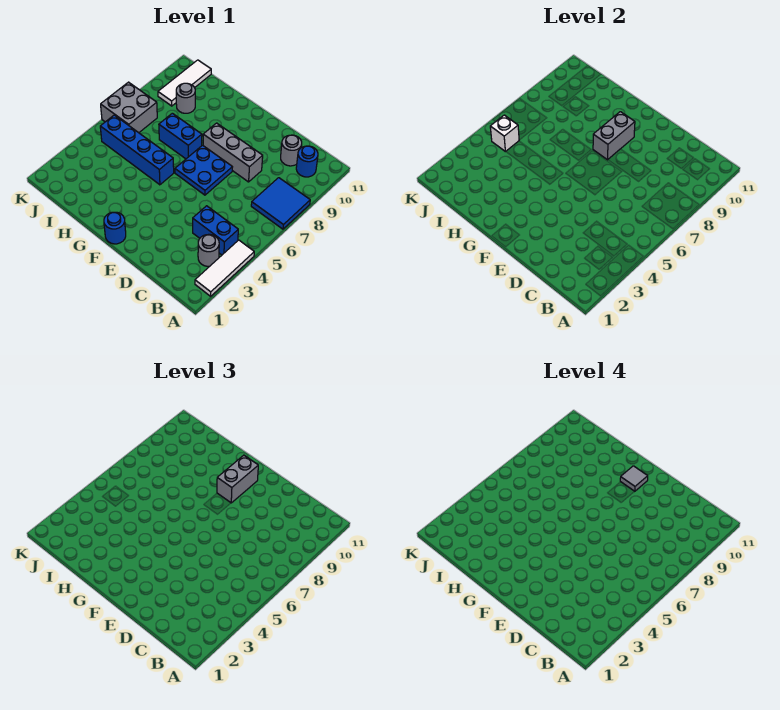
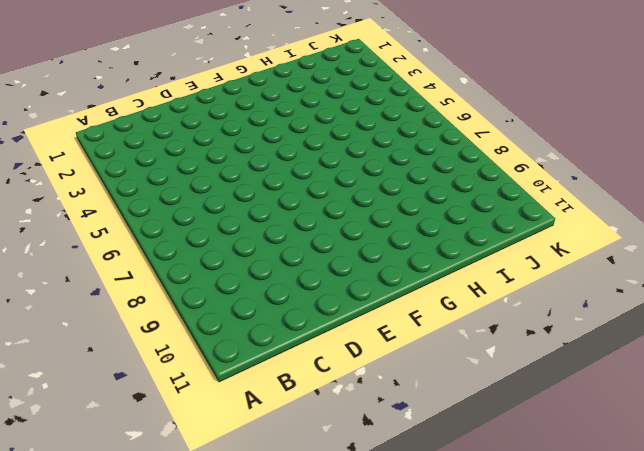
none -> white tile A2:A4 level 1
none -> blue tile A7:B8 level 1
none -> grey round brick B3 level 1

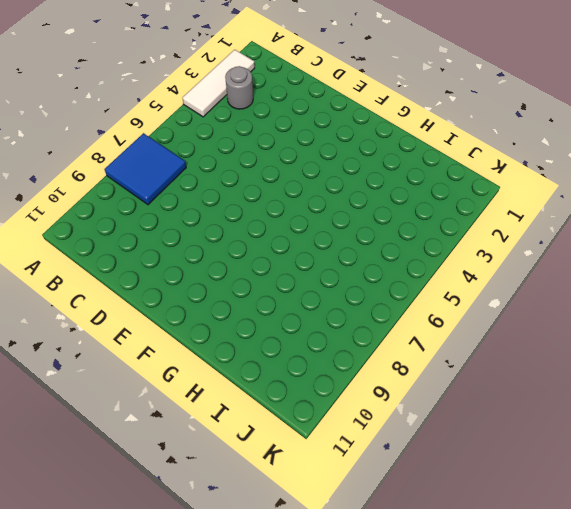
none -> blue brick B4:C4 level 1
none -> blue round brick B10 level 1
none -> grey round brick C10 level 1

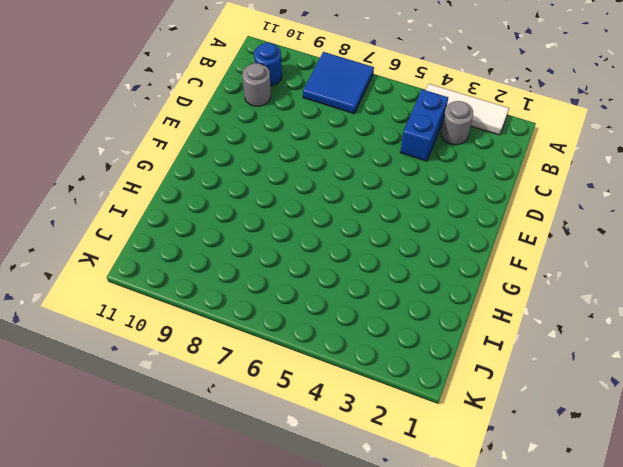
none -> grey brick D8:F8 level 1
none -> blue plate E6:F7 level 1
none -> blue round brick F1 level 1

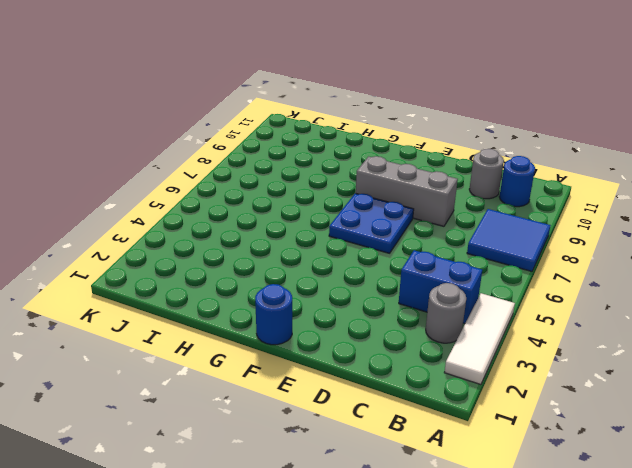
none -> blue brick G5:J5 level 1
none -> blue brick G7:H7 level 1
none -> grey round brick I9 level 1

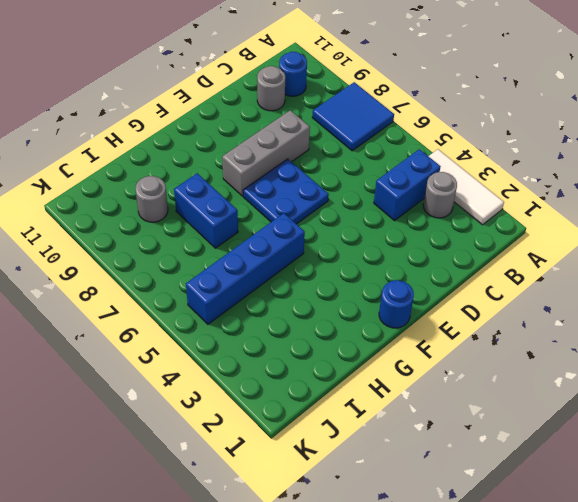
blue brick H7:H8 level 1 -> blue brick G7:H7 level 1
none -> grey brick J6:K7 level 1
none -> white tile J9:J11 level 1
none -> grey brick F8:F9 level 2

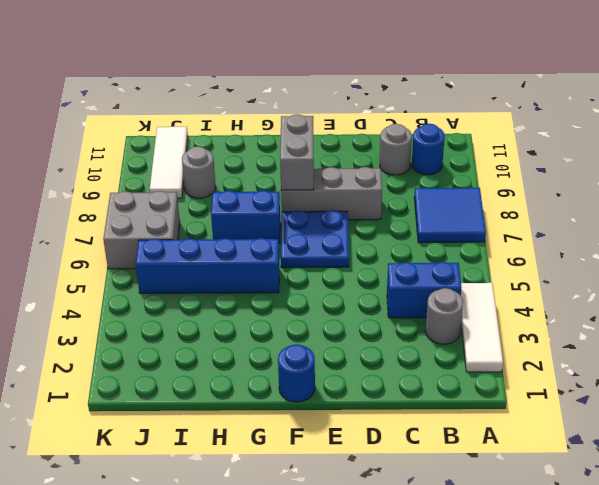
none -> white brick J5 level 2
none -> grey brick F9:F10 level 3
none -> grey tile F10 level 4

